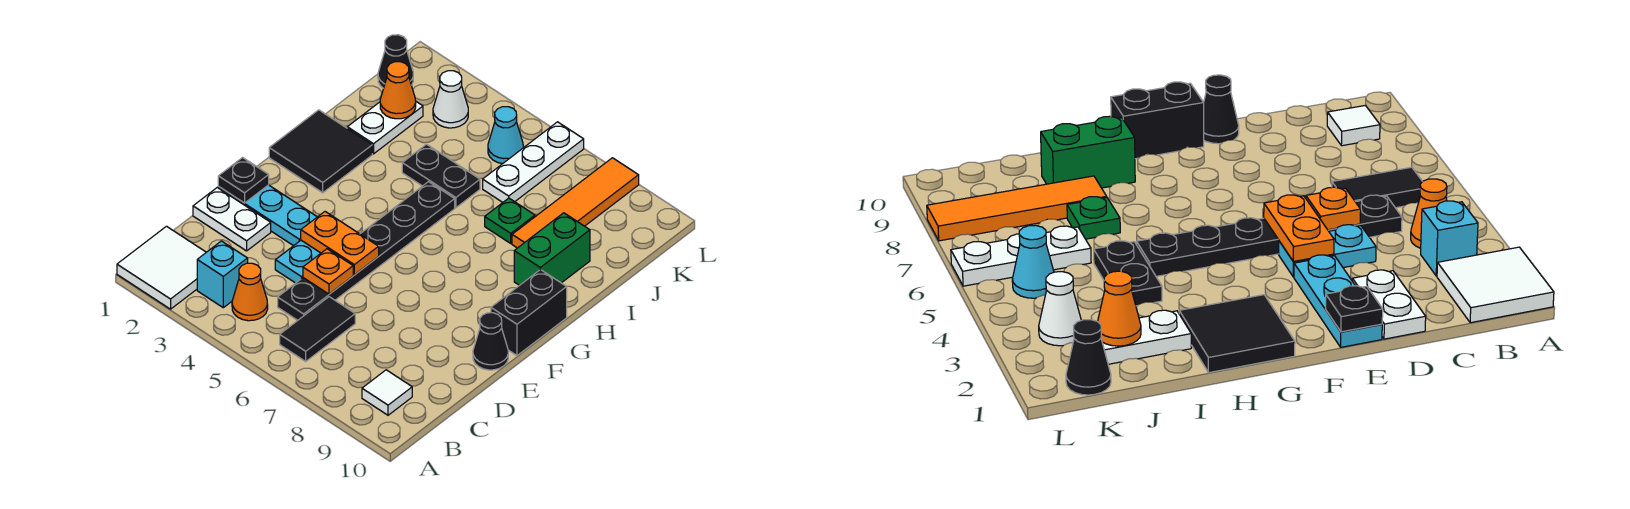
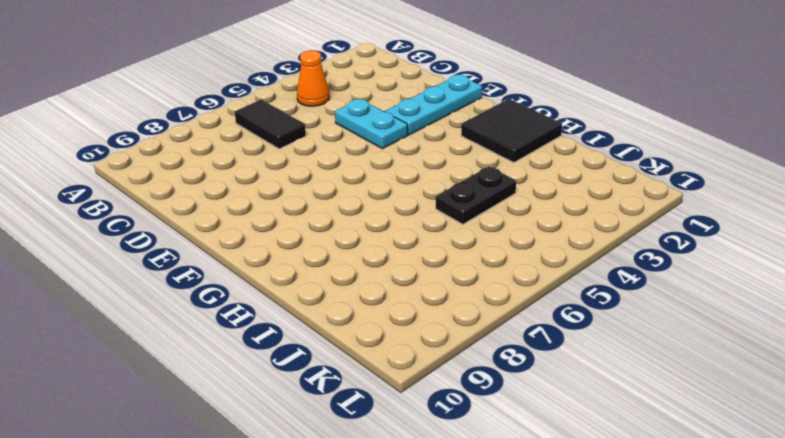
none -> white tile A1:B2 level 1
none -> cyan brick B3 level 1
none -> white tile B9 level 1

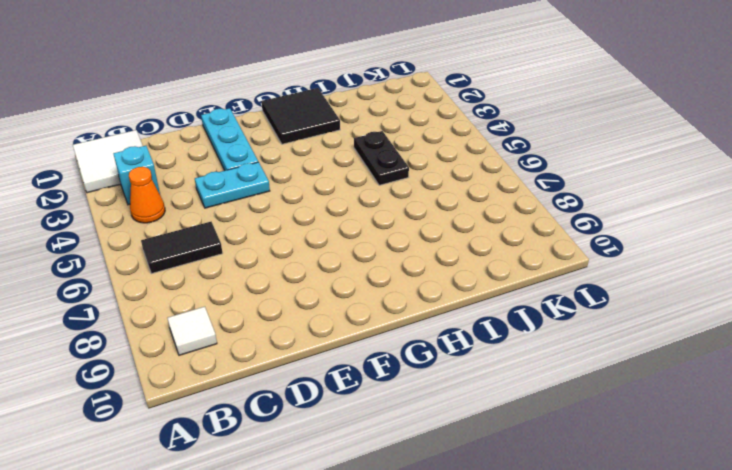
none -> black plate C5:H5 level 1
none -> white plate D1:D2 level 1
none -> black cone E10 level 1

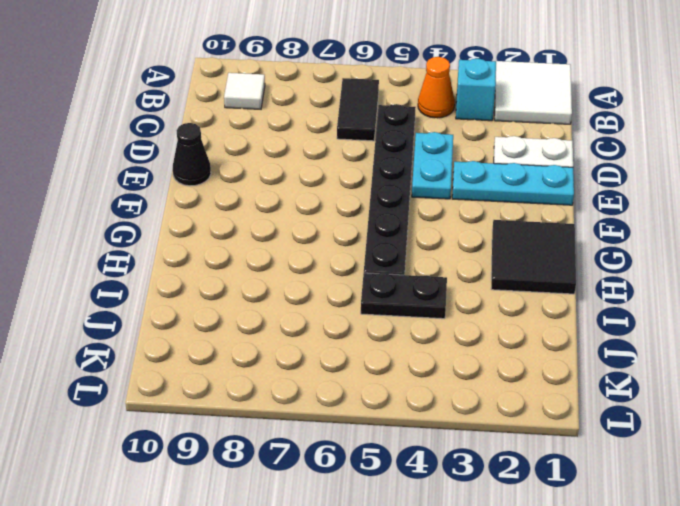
none -> black brick F10:G10 level 1
none -> green brick H9:I9 level 1
none -> white plate I2:J2 level 1

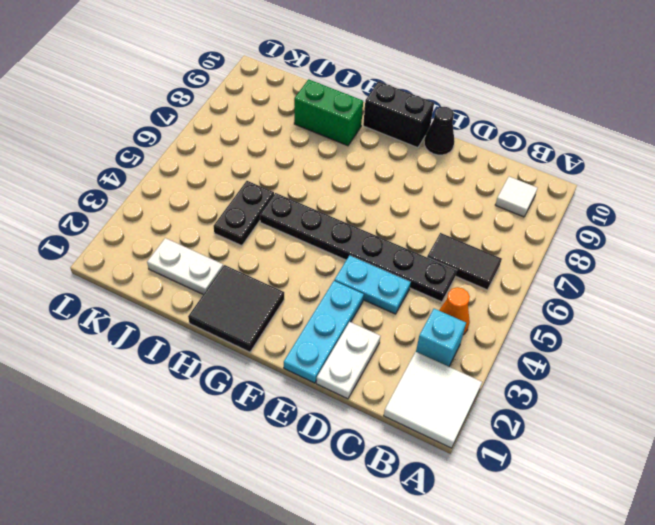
none -> green plate I7 level 1
none -> orange tile I8:L8 level 1
none -> white plate J6:L6 level 1

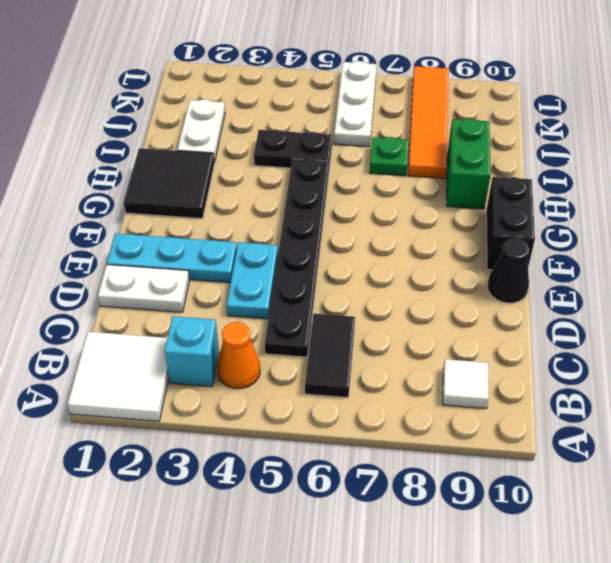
none -> black cone K1 level 1
none -> white cone K3 level 1
none -> cyan cone K5 level 1

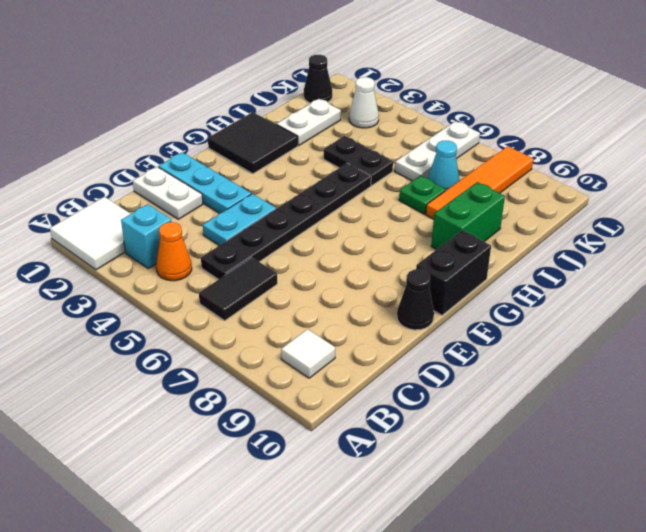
cyan cone J7 level 1 -> cyan cone K5 level 1
none -> orange plate D5 level 2
none -> black plate E1 level 2
none -> orange plate E4:E5 level 2

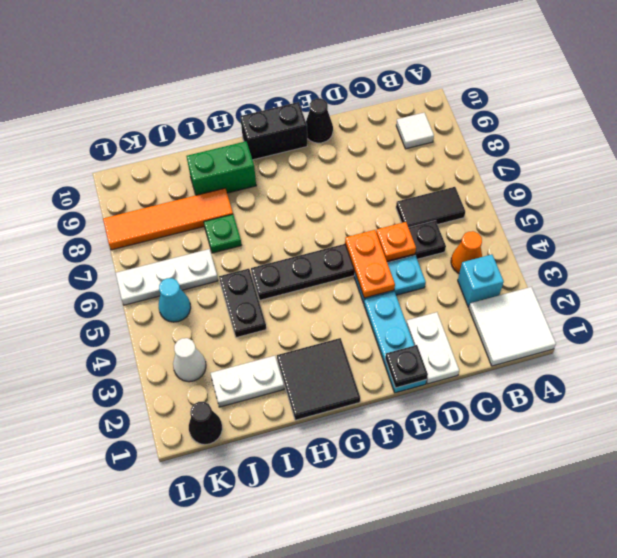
none -> orange cone J2 level 2

